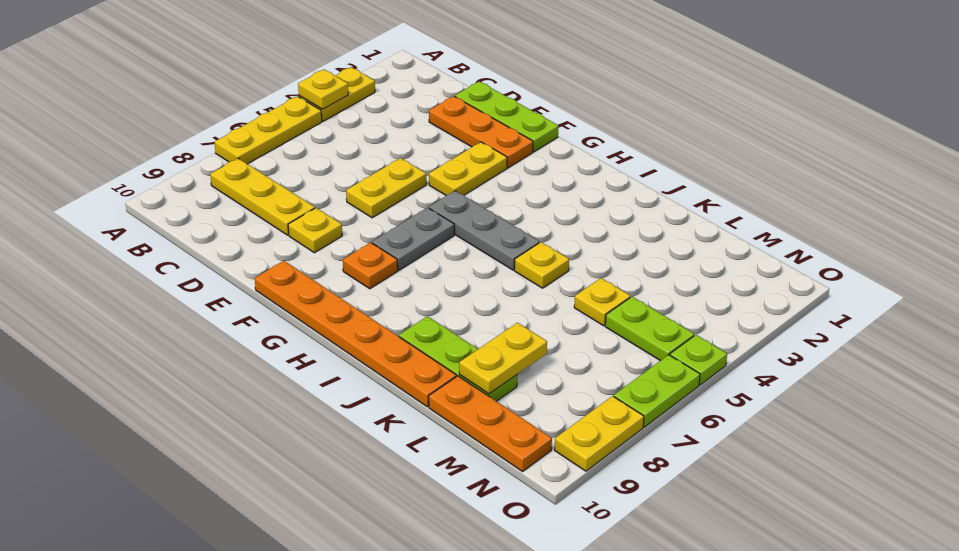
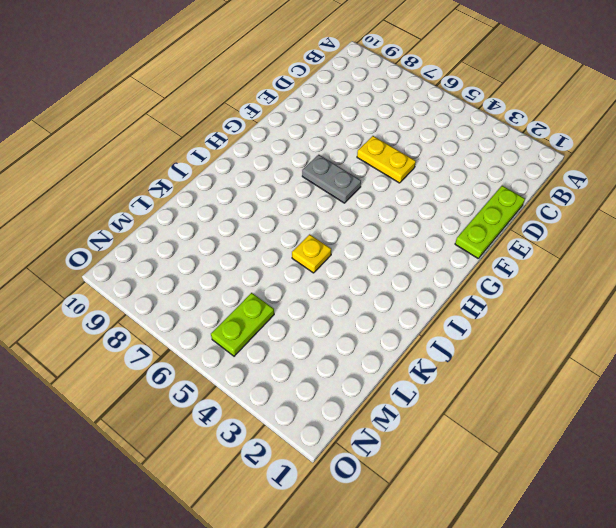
none -> yellow plate A3:A4 level 1
none -> yellow plate A5:A7 level 1
none -> yellow plate B8:D8 level 1

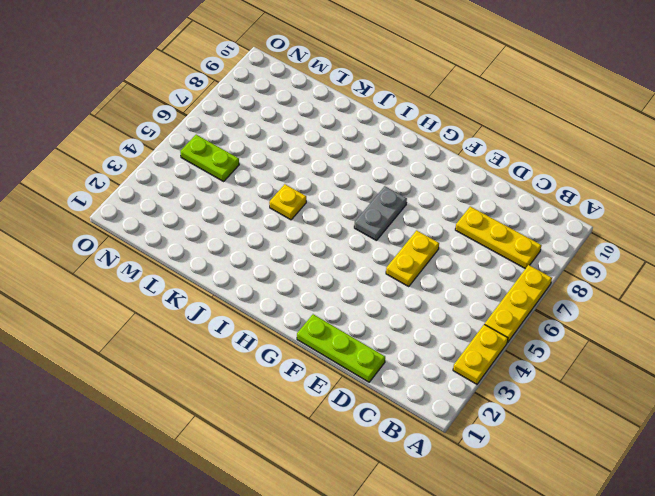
none -> orange plate D2:F2 level 1
none -> yellow plate E8 level 1
none -> yellow plate F3:F4 level 1

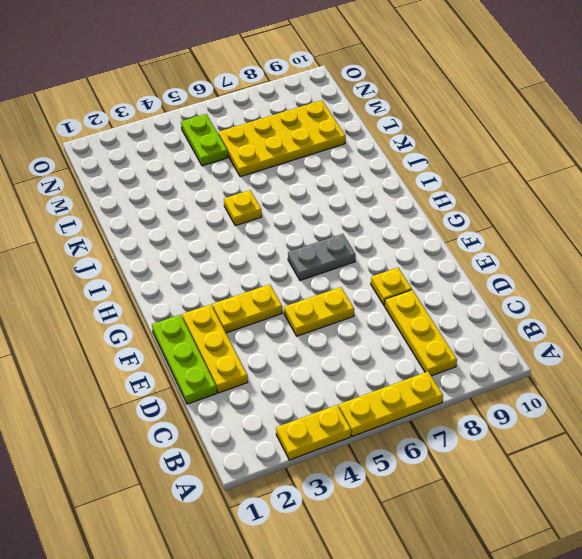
yellow plate D2:F2 level 1 -> orange plate D2:F2 level 1
yellow plate L6:M9 level 1 -> lime plate J9:L9 level 1
none -> orange plate F10:K10 level 1
none -> grey plate G5:I5 level 1
none -> orange plate G8 level 1

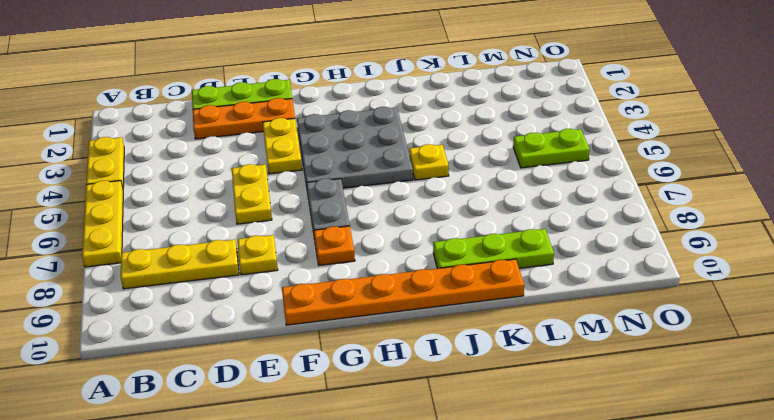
grey plate G3:I5 level 1 -> grey plate G5:I5 level 1
none -> yellow plate L5 level 1
none -> orange plate L10:N10 level 1
none -> lime plate O5 level 1

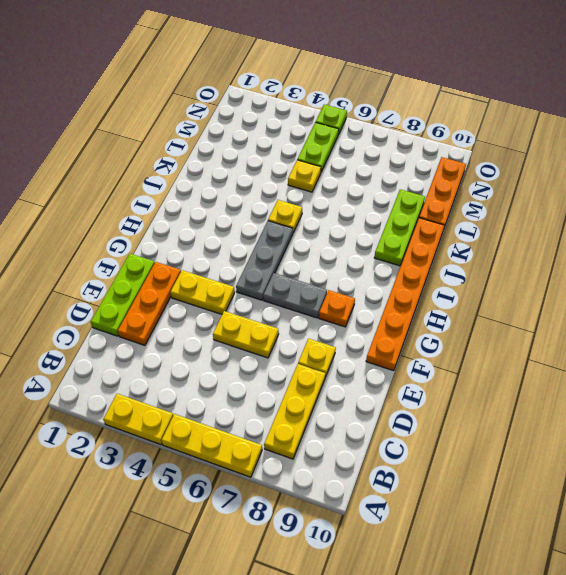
none -> lime plate O6:O7 level 1
none -> yellow plate O8:O9 level 1
none -> yellow plate A4 level 2

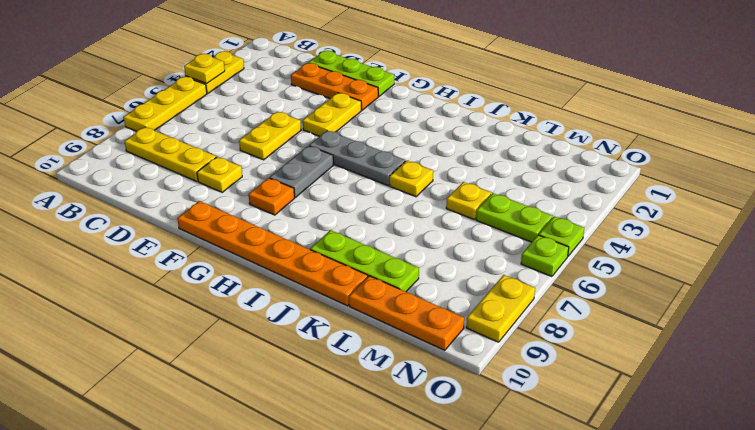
lime plate O6 level 1 -> lime plate O6:O7 level 1
none -> yellow plate L8:L9 level 2

